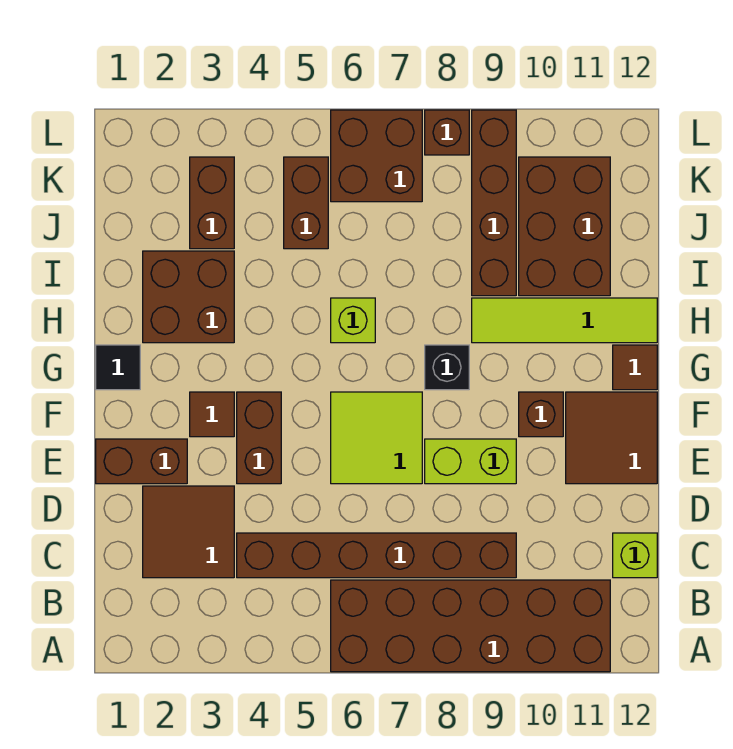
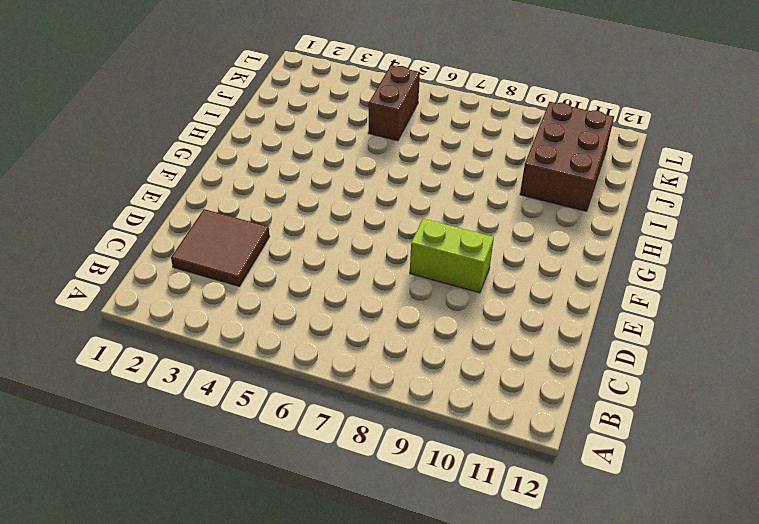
none -> brown brick A6:B11 level 1
none -> brown brick C4:C9 level 1
none -> lime brick C12 level 1

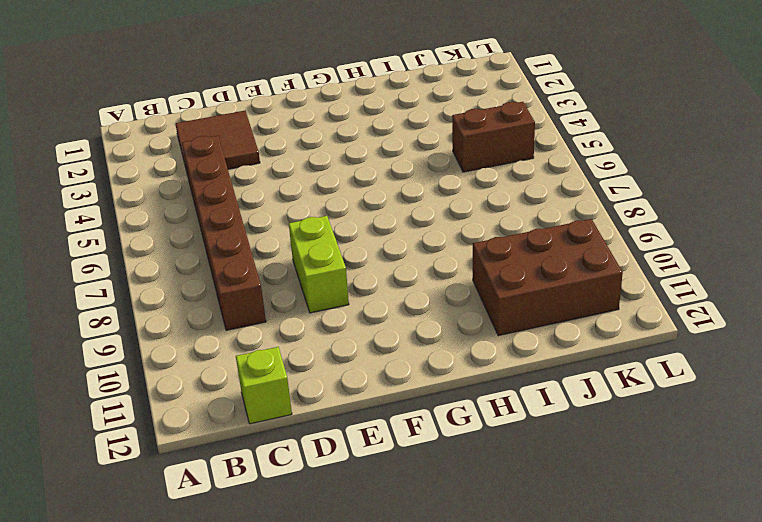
none -> brown brick A6:B11 level 1
none -> brown brick E1:E2 level 1
none -> brown brick E4:F4 level 1

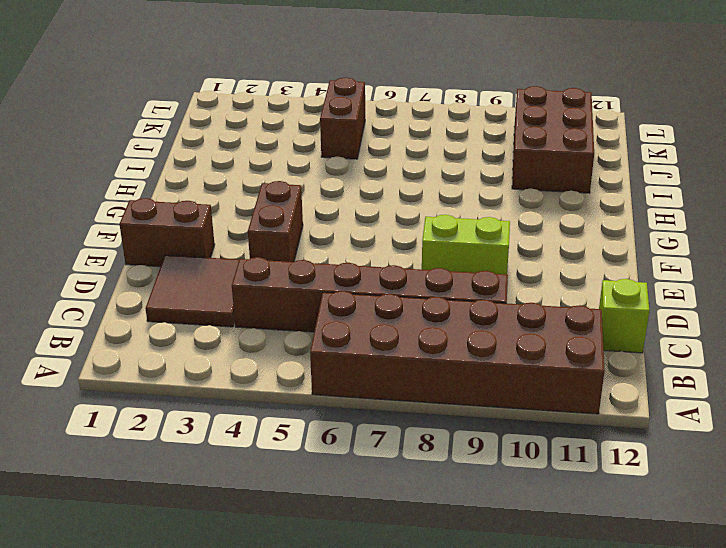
none -> lime tile E6:F7 level 1
none -> brown tile E11:F12 level 1
none -> brown tile F3 level 1

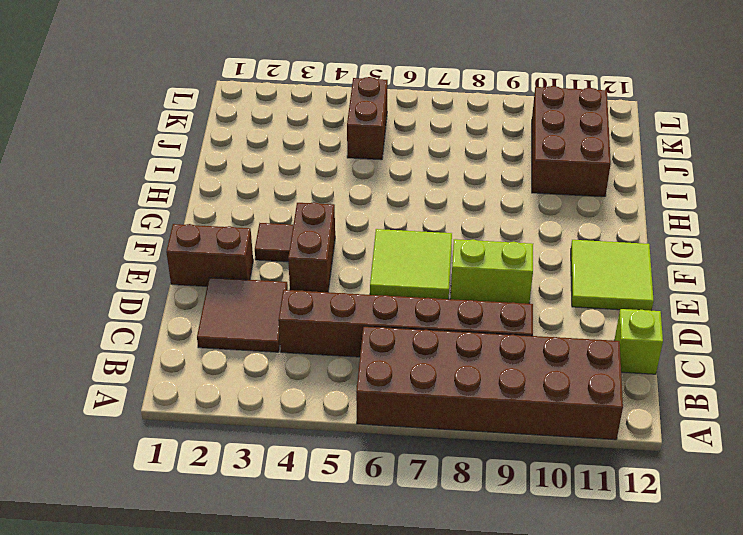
lime tile E11:F12 level 1 -> brown tile E11:F12 level 1
none -> brown brick F10 level 1
none -> black tile G1 level 1
none -> black brick G8 level 1

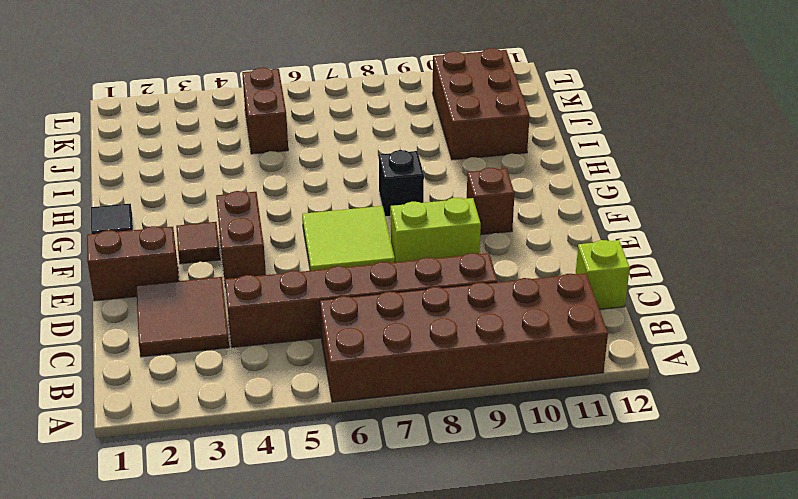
none -> brown tile E11:F12 level 1
none -> brown tile G12 level 1
none -> brown brick H2:I3 level 1

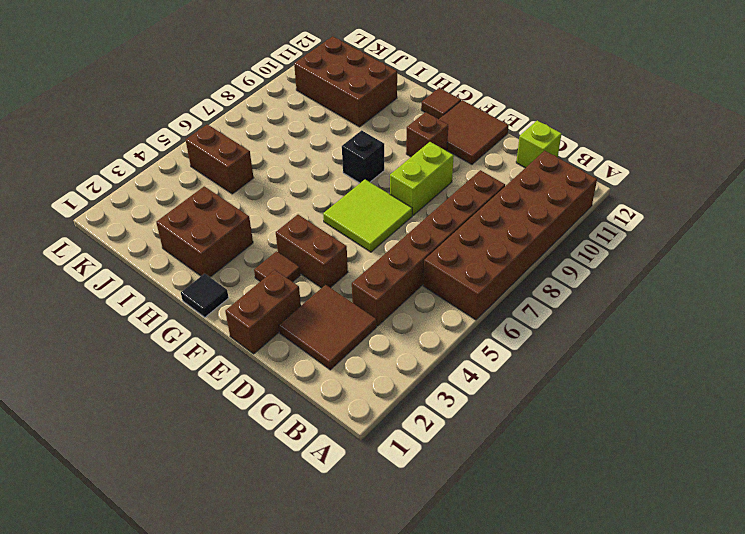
none -> lime brick H6 level 1
none -> lime tile H9:H12 level 1
none -> brown brick I9:L9 level 1

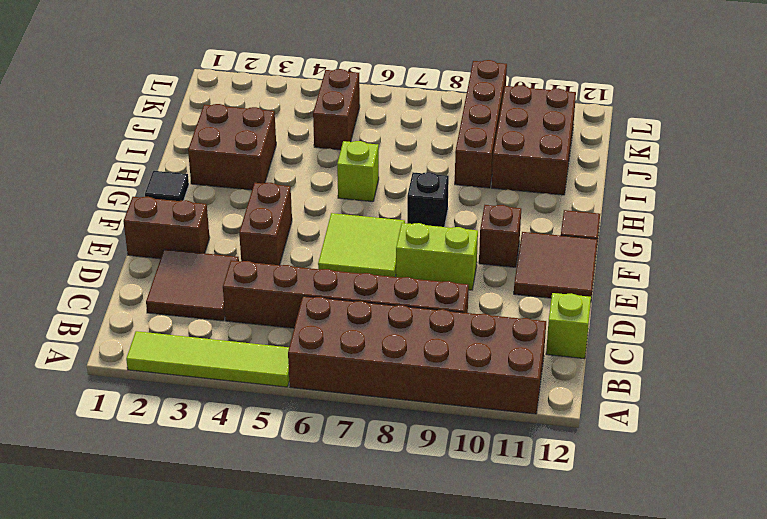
lime tile A2:A5 level 1 -> lime tile H9:H12 level 1
none -> brown tile F3 level 1
none -> brown brick J3:K3 level 1
none -> brown brick K6:L7 level 1

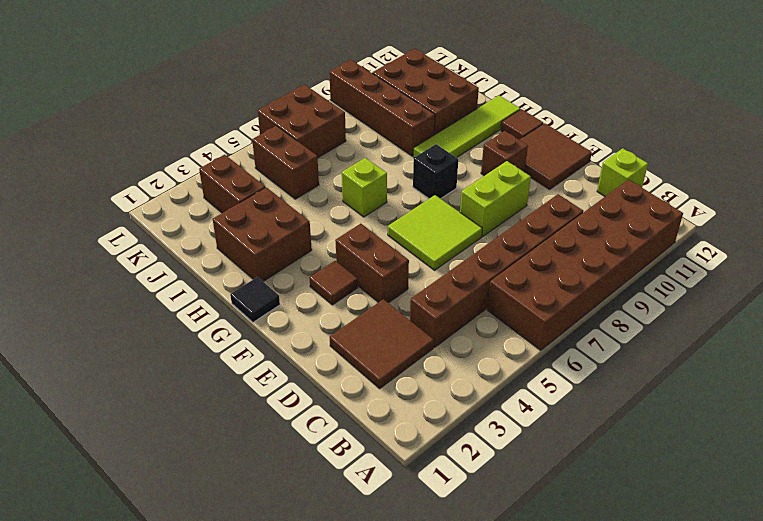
none -> brown brick E1:E2 level 1
none -> brown brick L8 level 1

